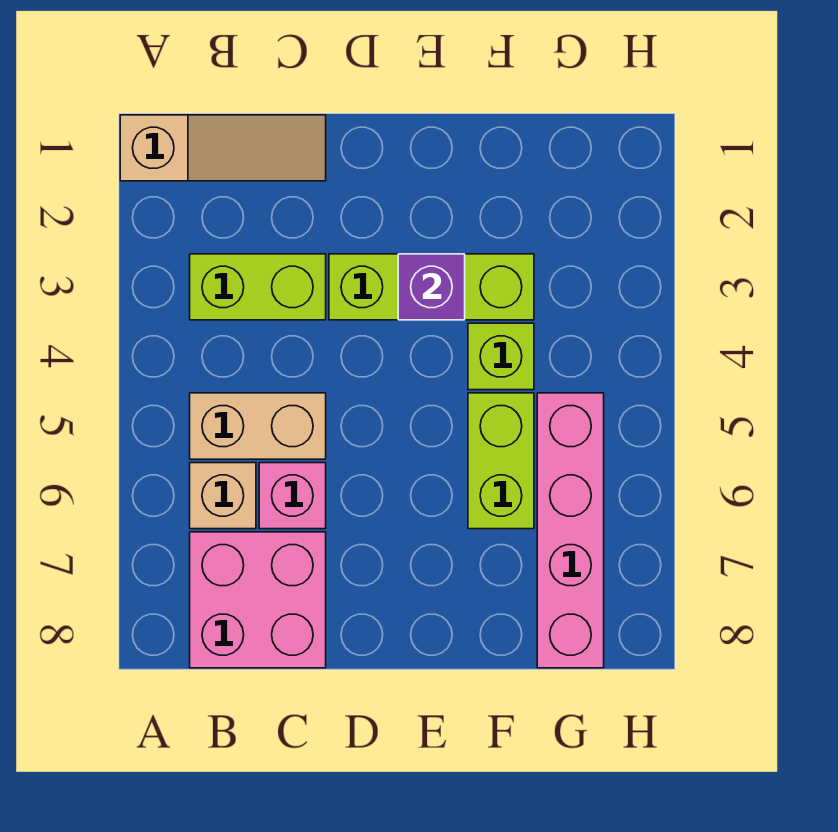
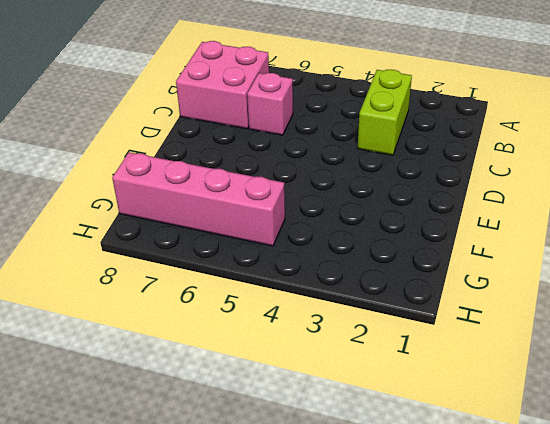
none -> tan slope A1:C1 level 1 top A
none -> tan brick B5:C5 level 1

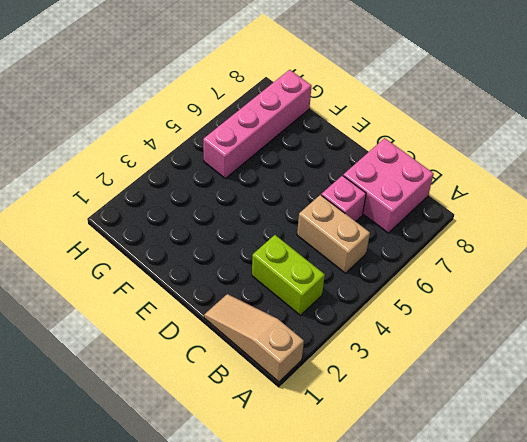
none -> tan brick B6 level 1
none -> lime brick D3:F3 level 1

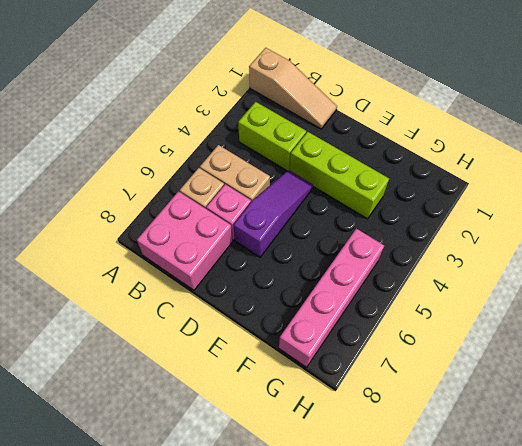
purple slope D4:D6 level 1 top 6 -> none
none -> lime brick F4 level 1
none -> lime brick F5:F6 level 1

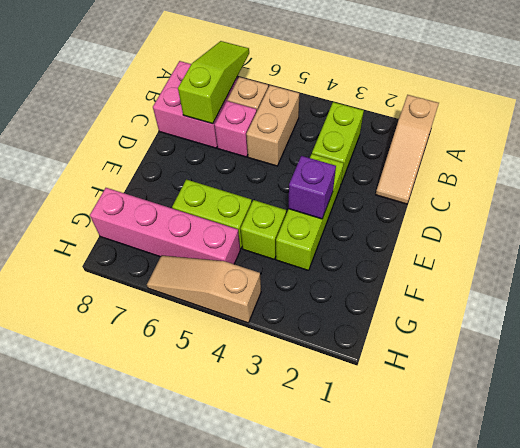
lime slope A7:C7 level 2 top C -> none
tan slope H4:H6 level 1 top 4 -> none

